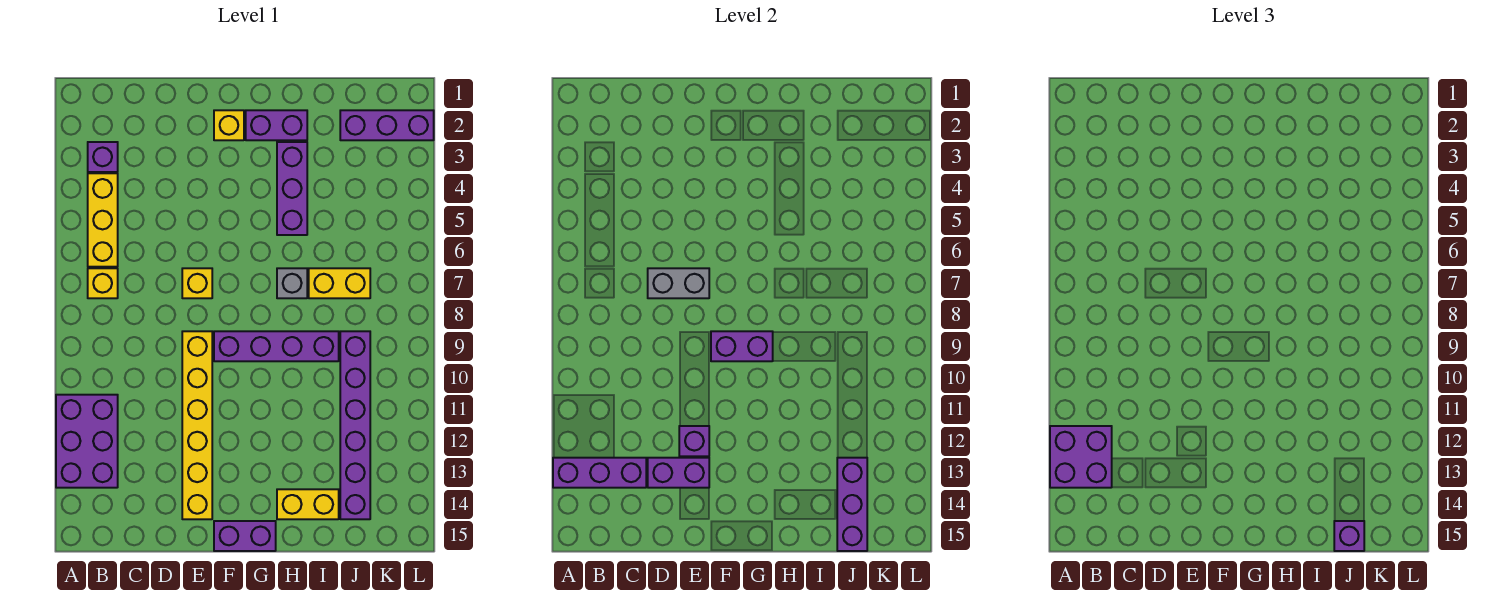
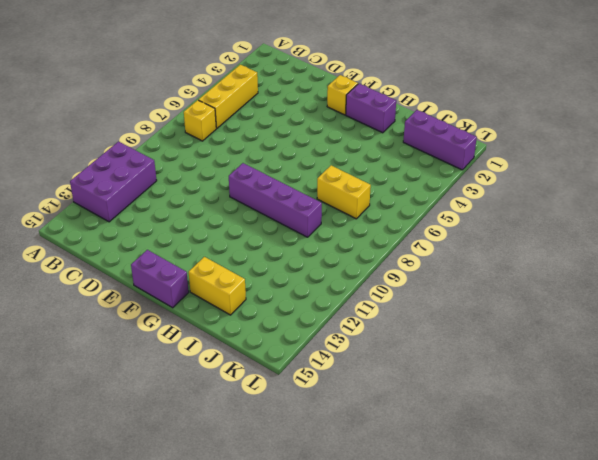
none -> purple brick B3 level 1
none -> yellow brick E7 level 1
none -> yellow brick E9:E14 level 1

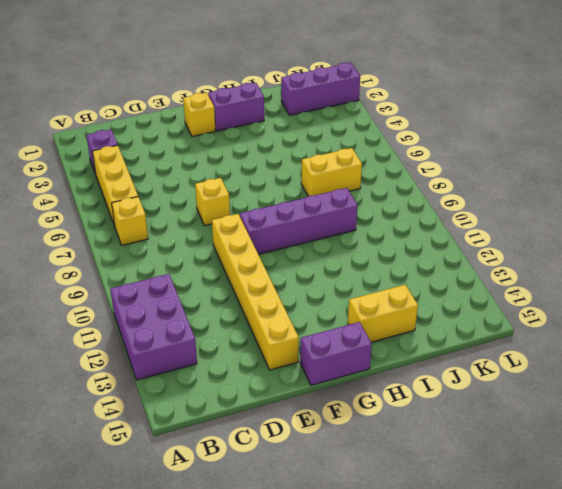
none -> purple brick H3:H5 level 1
none -> grey brick H7 level 1
none -> purple brick J9:J14 level 1

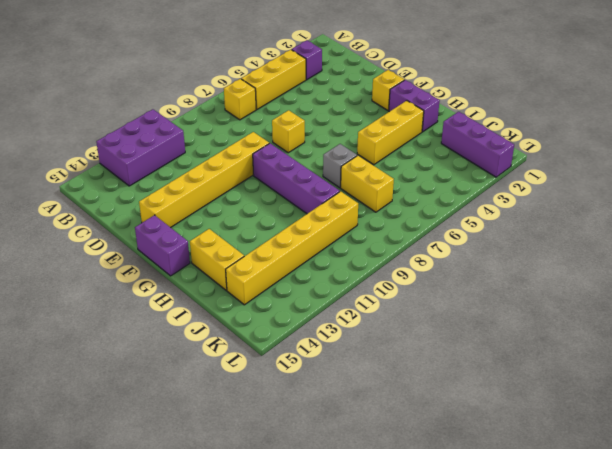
yellow brick H3:H5 level 1 -> purple brick H3:H5 level 1
yellow brick J9:J14 level 1 -> purple brick J9:J14 level 1
none -> purple brick A13:C13 level 2
none -> grey brick D7:E7 level 2
none -> purple brick D13:E13 level 2

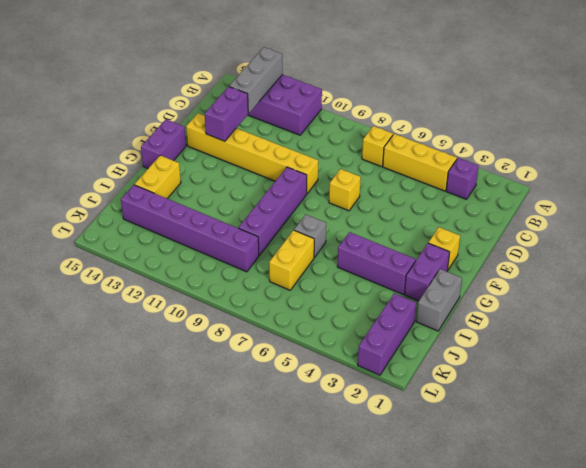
grey brick A13:C13 level 2 -> purple brick A13:C13 level 2
grey brick H1:I1 level 1 -> grey brick D7:E7 level 2
none -> purple brick E12 level 2
none -> purple brick F9:G9 level 2
none -> purple brick J13:J15 level 2

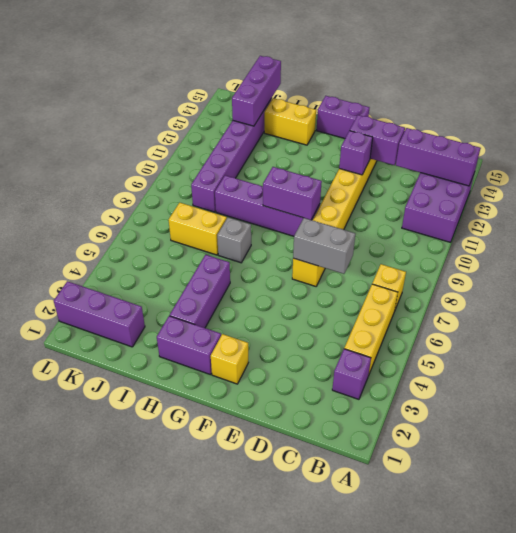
none -> purple brick A12:B13 level 3
none -> purple brick J15 level 3

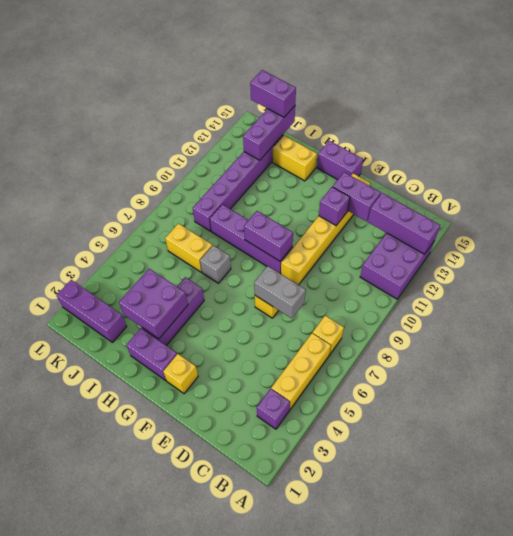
purple brick H3:I4 level 2 -> purple brick A12:B13 level 3
purple brick J15:K15 level 3 -> purple brick J15 level 3

